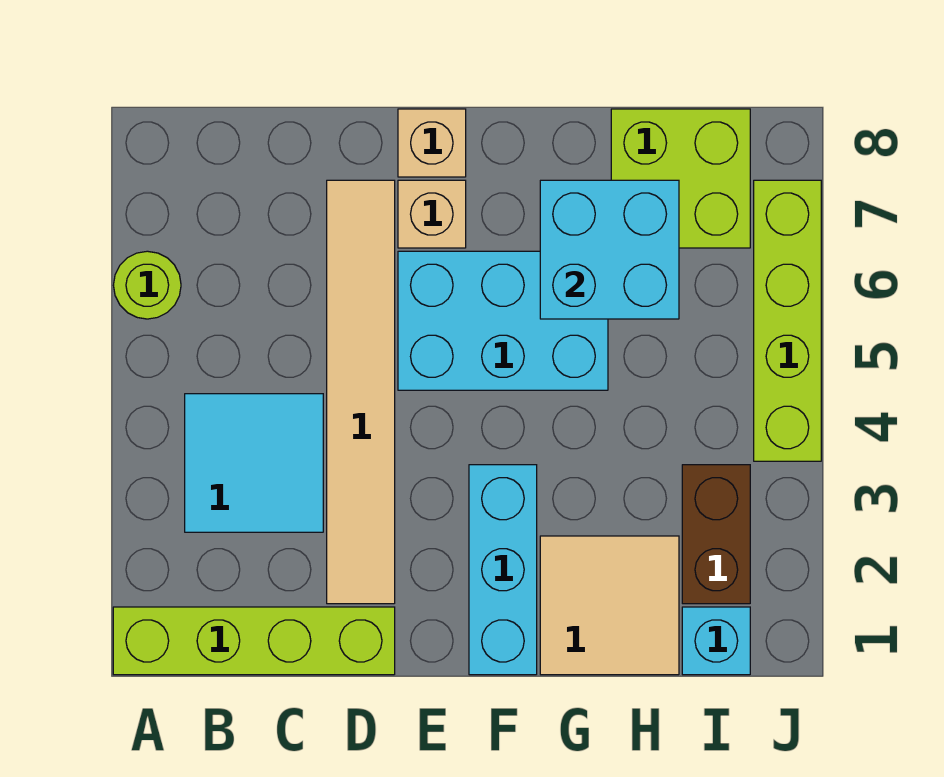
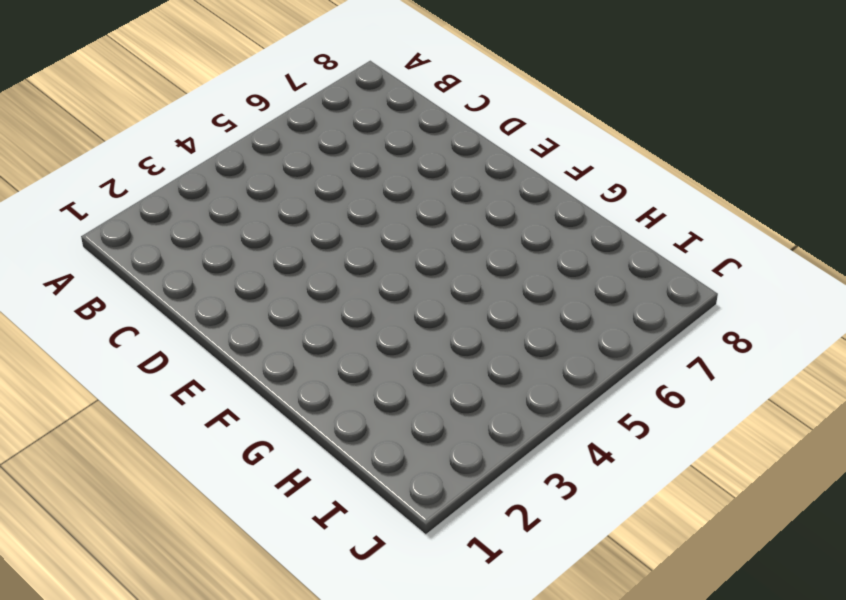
none -> lime brick A1:D1 level 1
none -> lime round brick A6 level 1
none -> cyan tile B3:C4 level 1

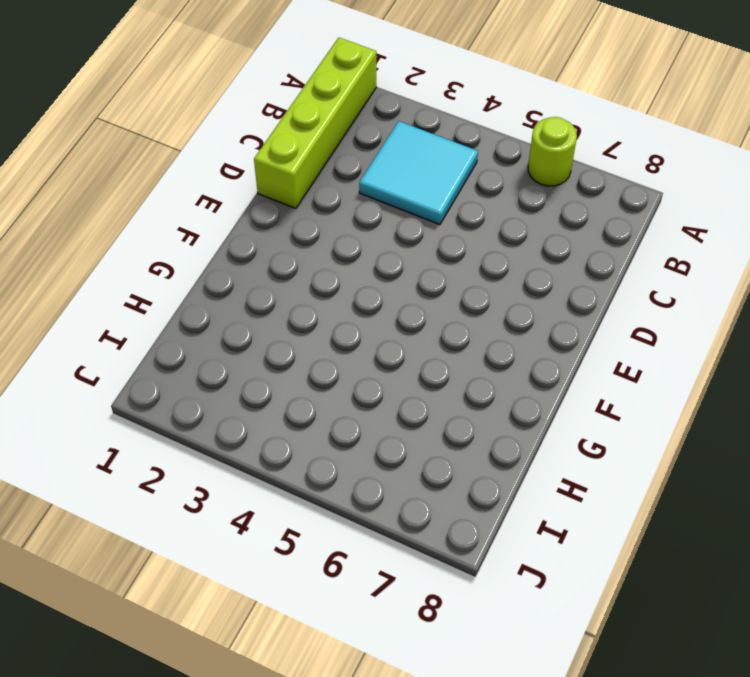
none -> tan tile D2:D7 level 1
none -> cyan brick E5:G6 level 1
none -> tan brick E7 level 1

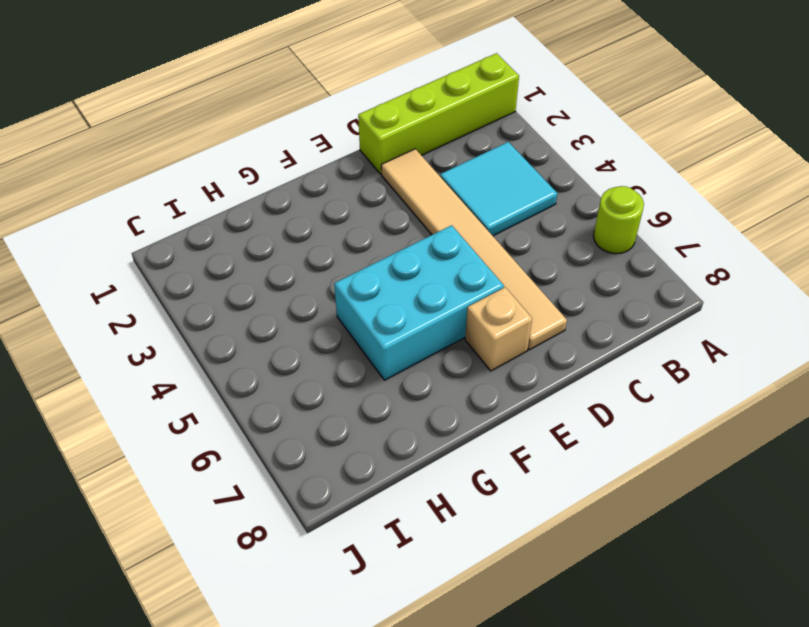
none -> tan brick E8 level 1
none -> cyan brick F1:F3 level 1
none -> tan tile G1:H2 level 1

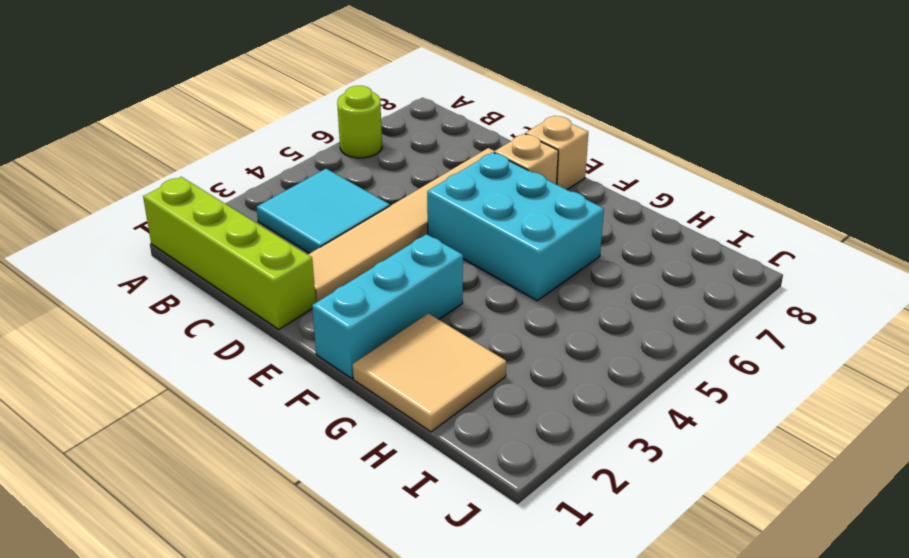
none -> lime brick H7:I8 level 1
none -> cyan brick I1 level 1
none -> brown brick I2:I3 level 1

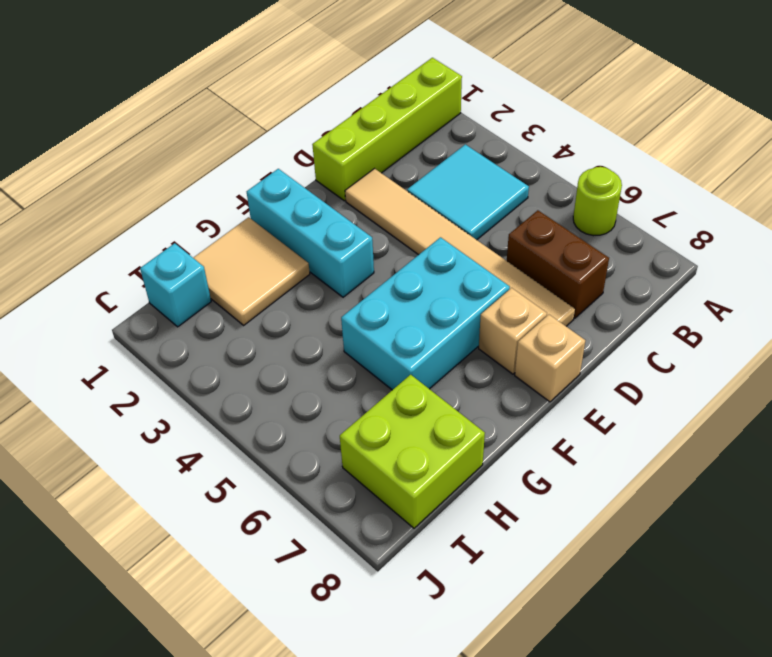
brown brick C6:C7 level 1 -> brown brick I2:I3 level 1
none -> lime brick J4:J7 level 1
none -> cyan brick G6:H7 level 2

